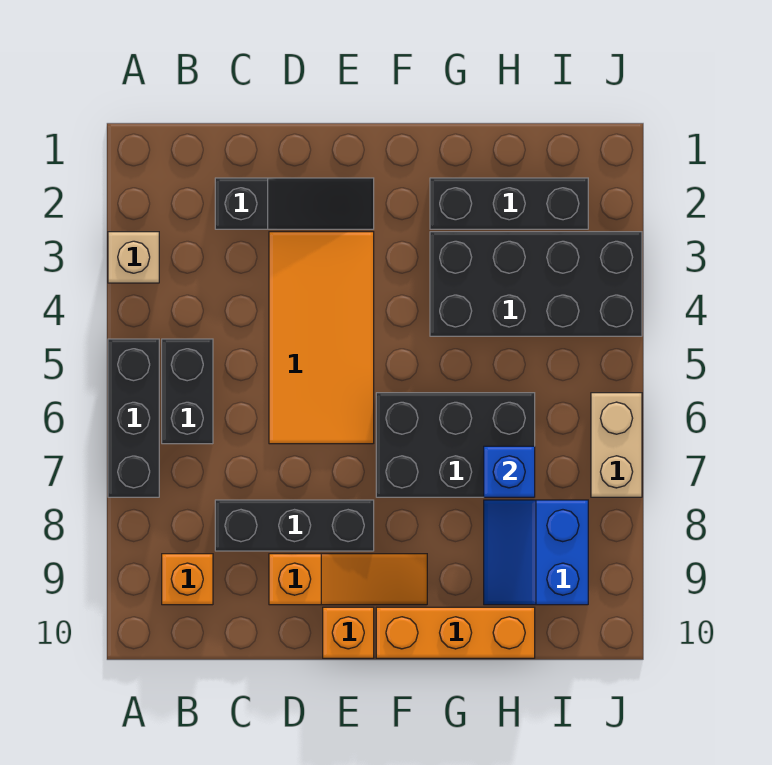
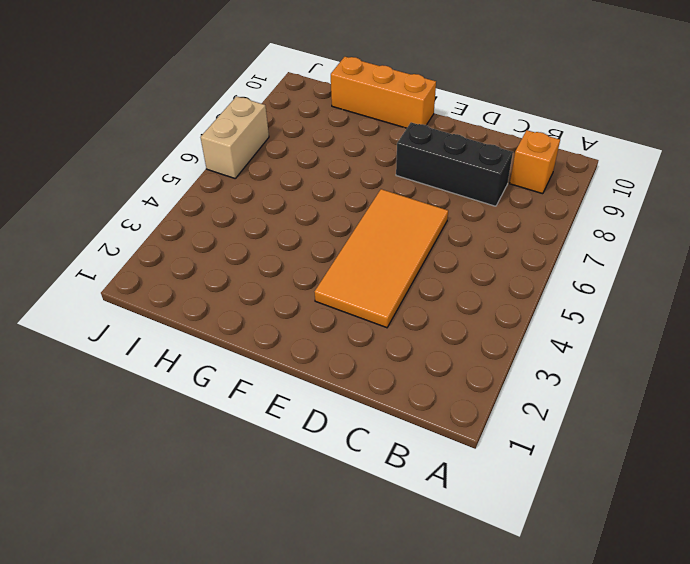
none -> tan brick A3 level 1
none -> black brick A5:A7 level 1
none -> black brick B5:B6 level 1

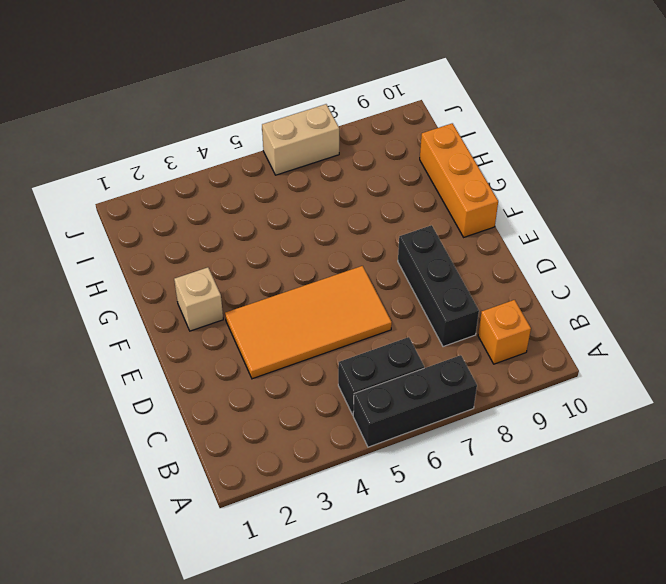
tan brick F2 level 1 -> tan brick A3 level 1
none -> black slope C2:E2 level 1 top C
none -> orange slope D9:F9 level 1 top D
none -> orange brick E10 level 1

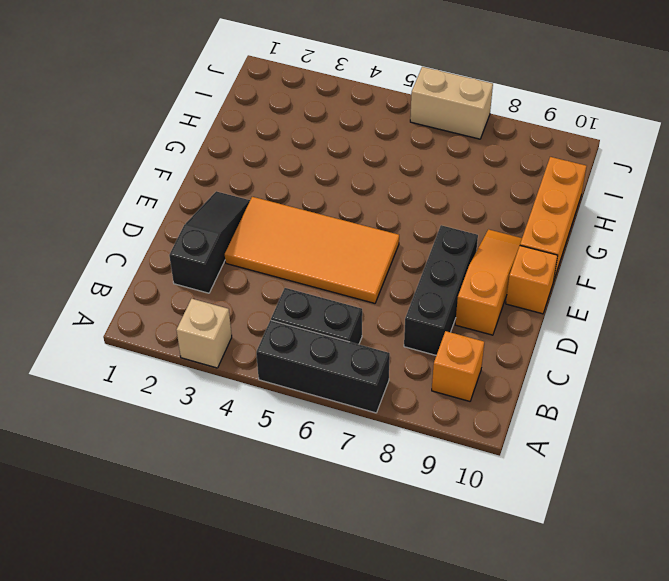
none -> black brick F6:H7 level 1
none -> black brick G2:I2 level 1
none -> black brick G3:J4 level 1

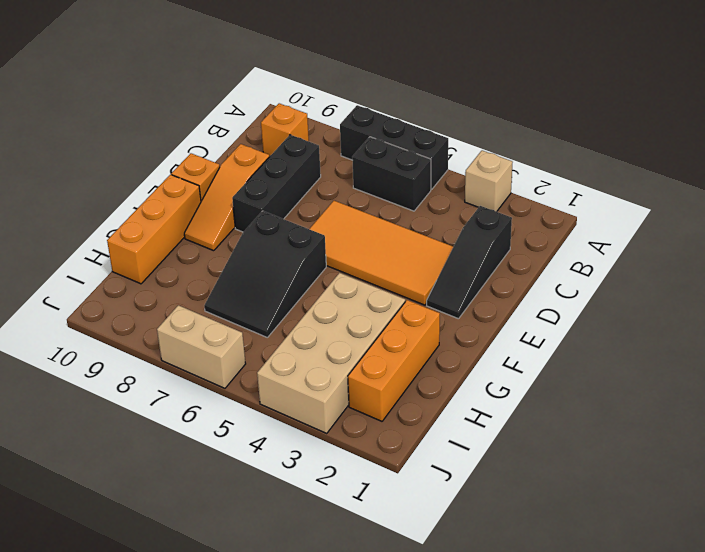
black slope F6:H7 level 1 top F -> black brick F6:H7 level 1
orange brick G2:I2 level 1 -> black brick G2:I2 level 1
tan brick G3:J4 level 1 -> black brick G3:J4 level 1
none -> blue slope H8:I9 level 1 top I
none -> blue brick H7 level 2

